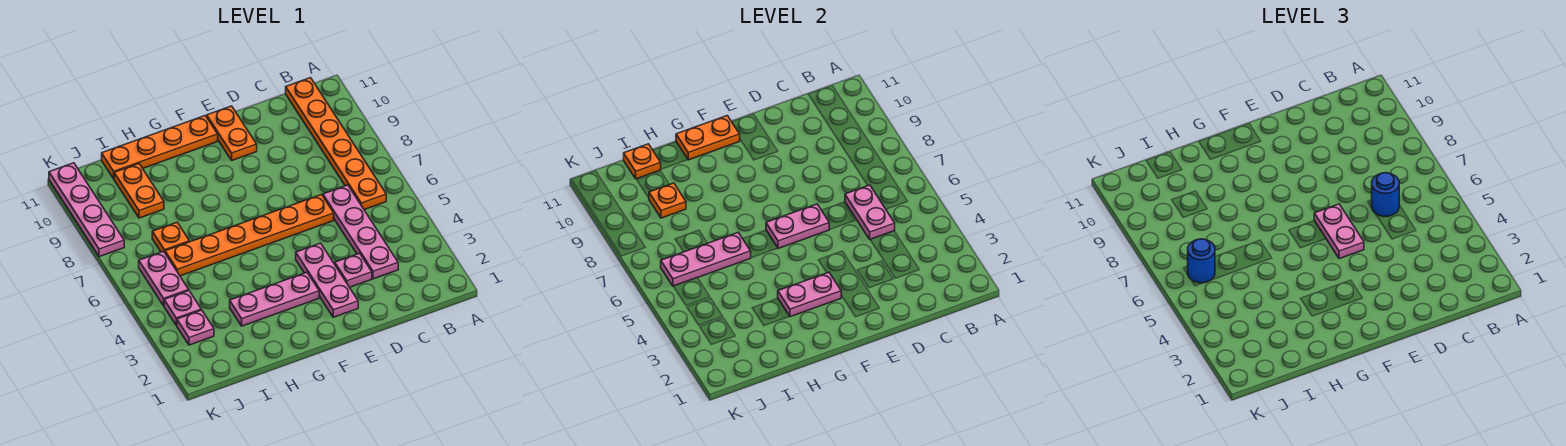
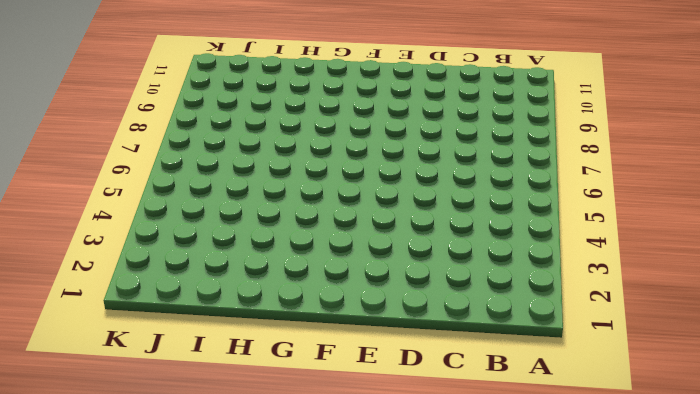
none -> orange plate B6:B11 level 1
none -> pink plate C3:C6 level 1
none -> pink plate D3 level 1

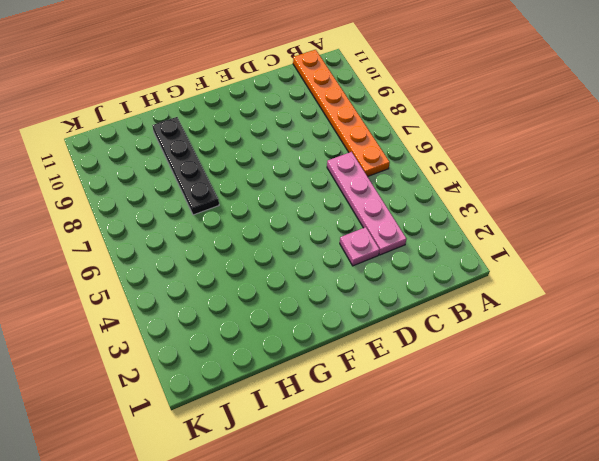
black plate H7:H10 level 1 -> none
none -> orange plate D6:I6 level 1
none -> pink plate E2:E4 level 1
none -> orange plate E10:E11 level 1

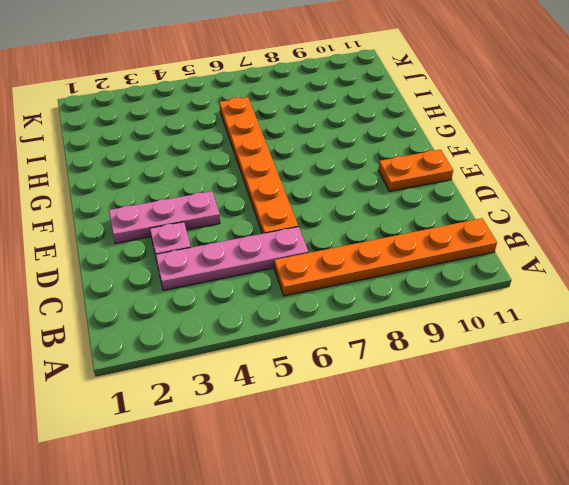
none -> pink plate F3:H3 level 1
none -> orange plate F11:I11 level 1
none -> orange plate I7 level 1

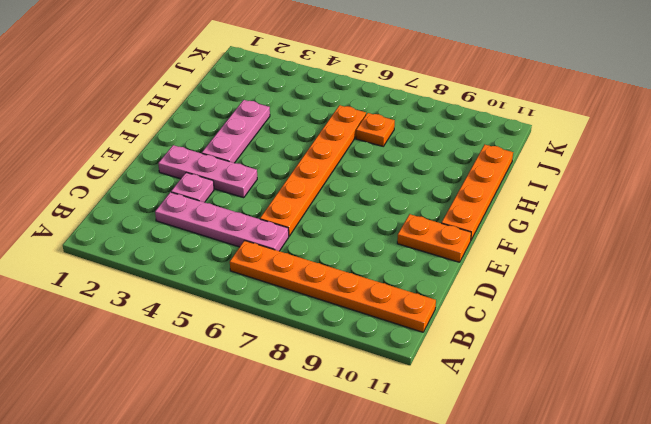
none -> orange plate I9:I10 level 1
none -> pink plate J3 level 1
none -> pink plate J4 level 1

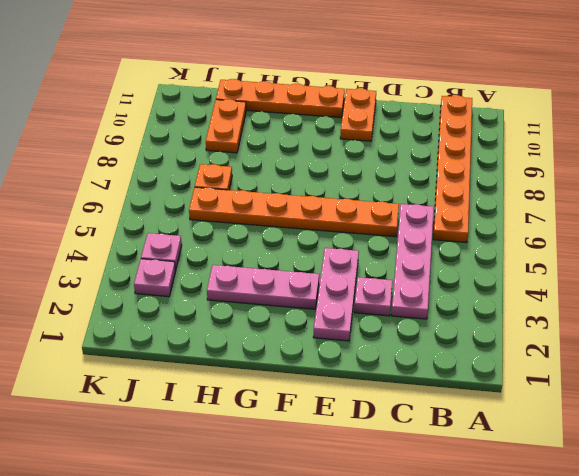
none -> pink plate J5:J6 level 1
none -> pink plate K8:K11 level 1
none -> pink plate C5:C6 level 2

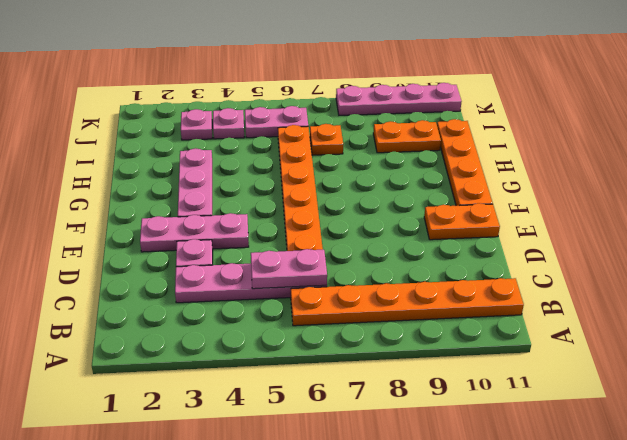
none -> pink plate E6:F6 level 2
none -> pink plate F3:G3 level 2
none -> orange plate F11:G11 level 2

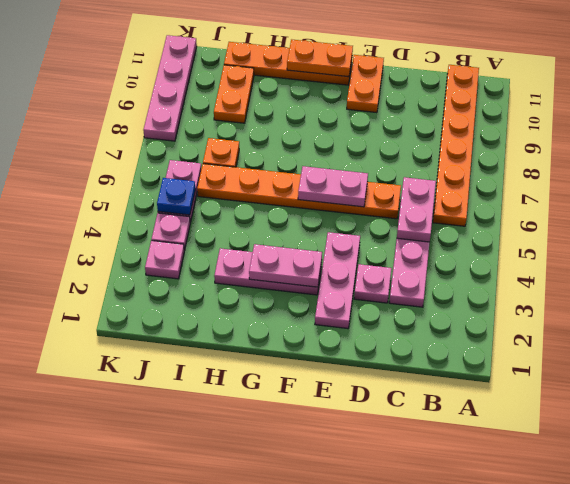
blue plate J5 level 2 -> none
none -> pink plate H6:J6 level 2
none -> orange plate I9 level 2
none -> orange plate I11 level 2

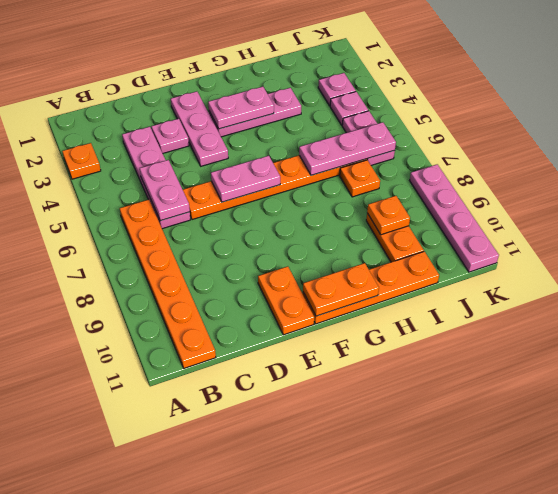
orange plate A3 level 1 -> orange plate I11 level 2
none -> blue round brick C6 level 3
none -> pink plate E5:E6 level 3
none -> blue round brick J6 level 3

